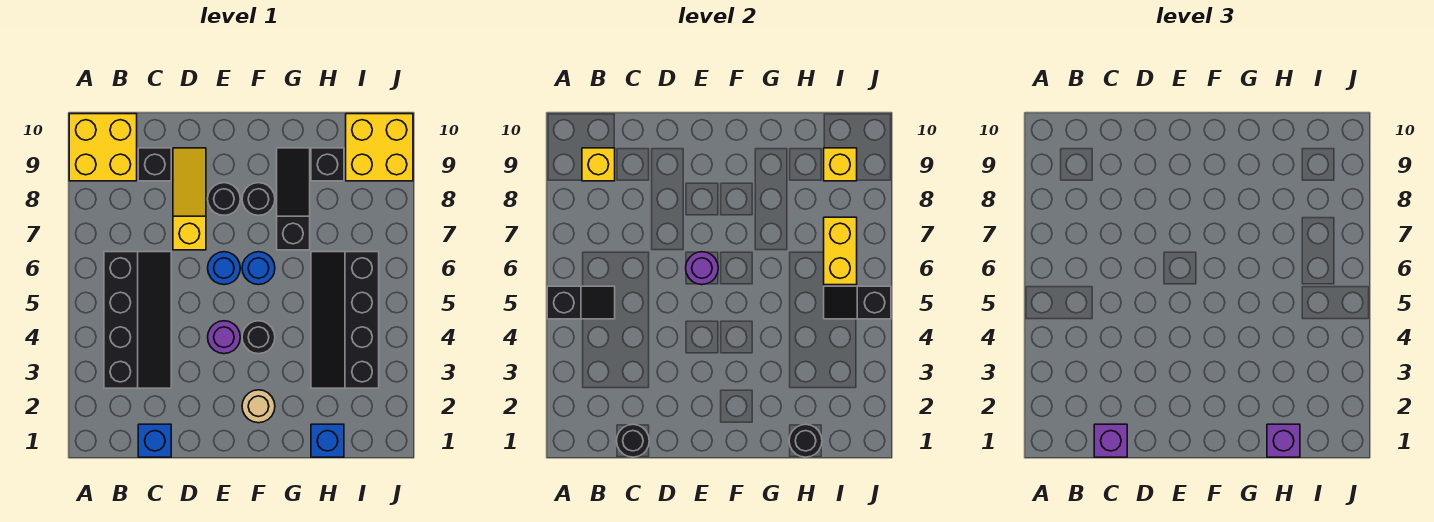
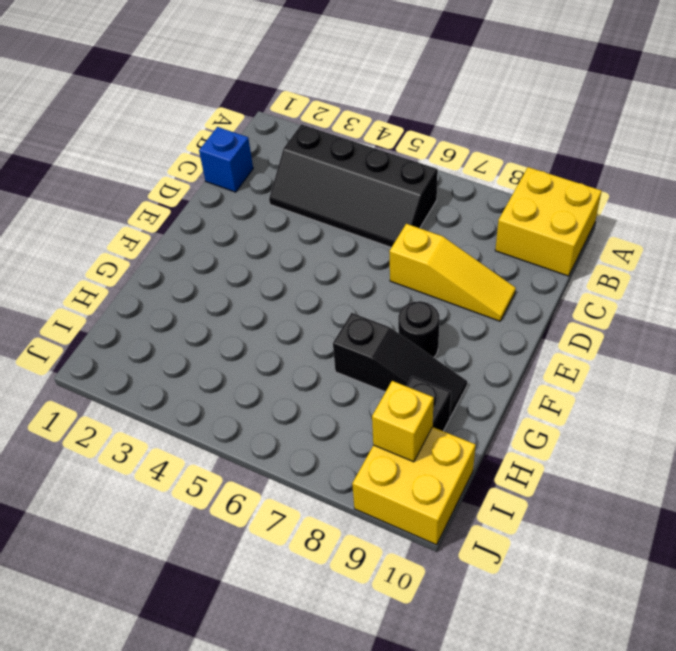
none -> black brick C9 level 1
none -> purple round brick E4 level 1
none -> blue round brick E6 level 1

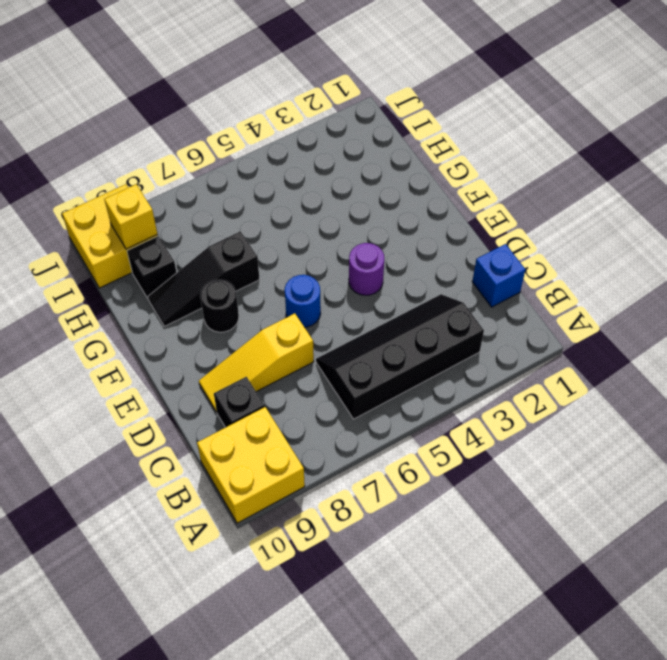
none -> black round brick E8 level 1
none -> tan round brick F2 level 1
none -> black round brick F4 level 1

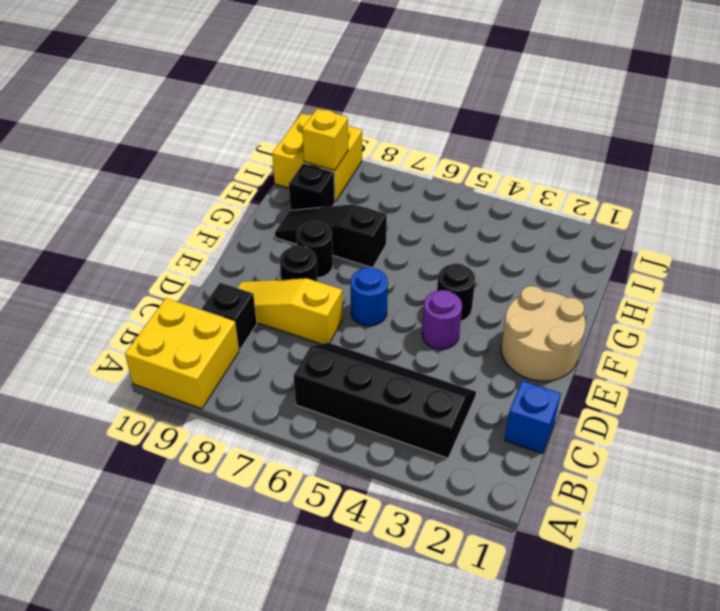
tan round brick E1:F2 level 1 -> tan round brick F2 level 1
none -> blue round brick F6 level 1
none -> blue brick H1 level 1
none -> black slope H3:I6 level 1 top I

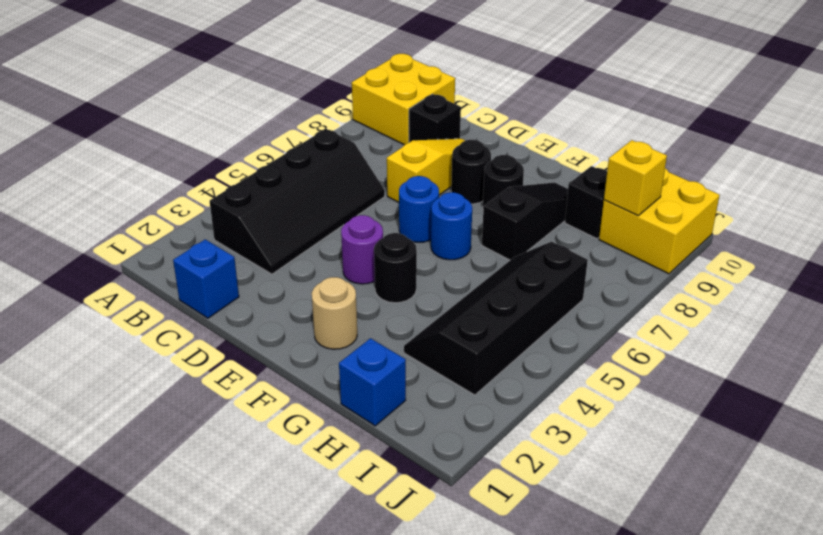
none -> black slope A5:B5 level 2 top A
none -> yellow brick B9 level 2
none -> black round brick C1 level 2

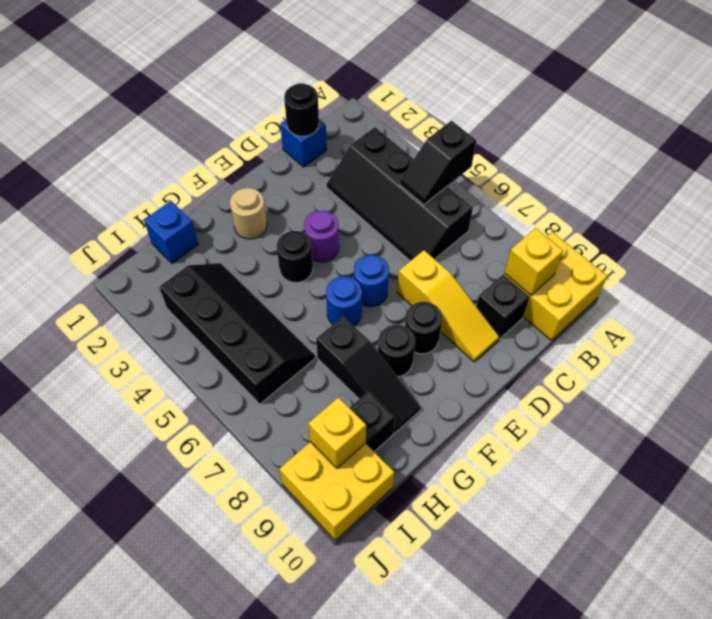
none -> purple round brick E6 level 2
none -> black round brick H1 level 2
none -> black slope I5:J5 level 2 top J

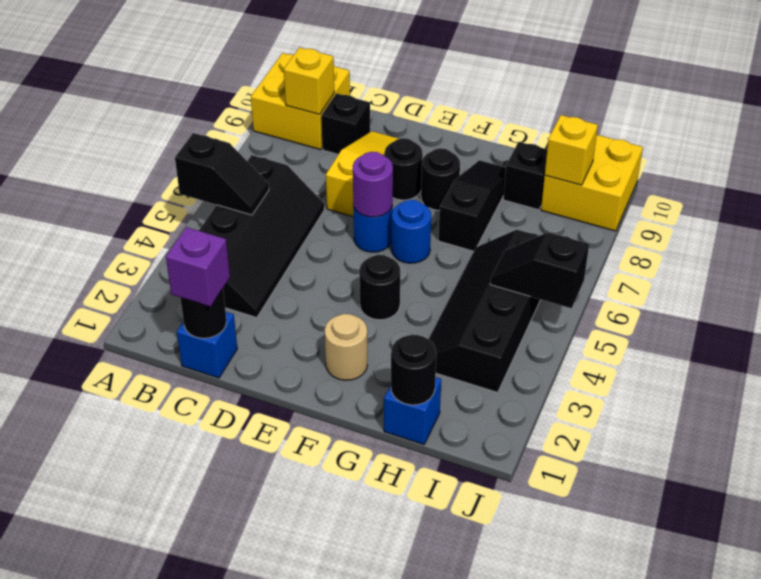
none -> purple round brick E4 level 1
none -> yellow brick I6:I7 level 2
none -> purple brick H1 level 3

